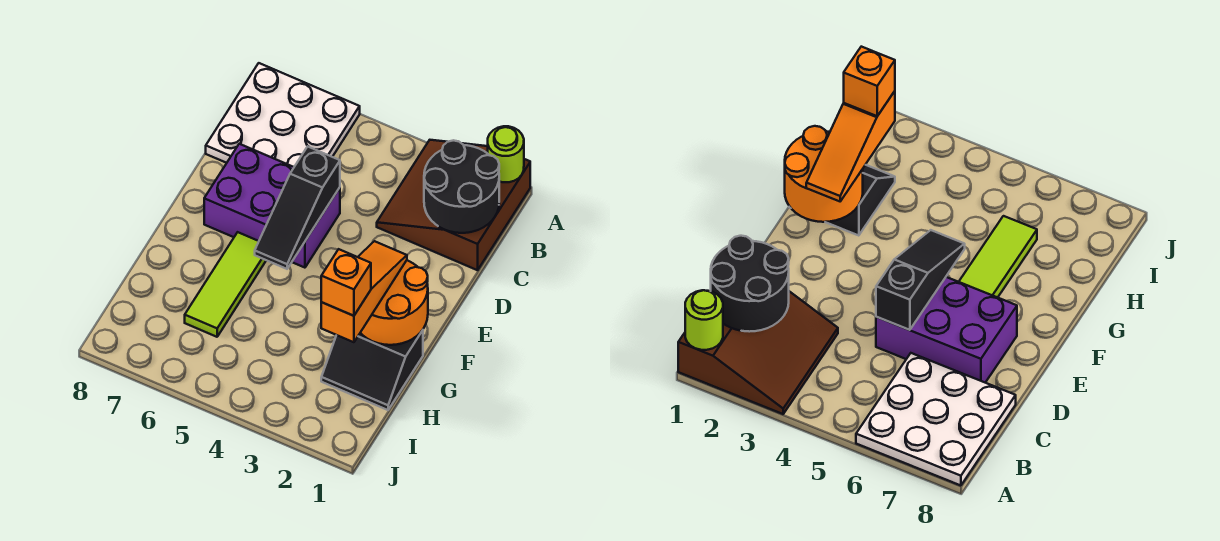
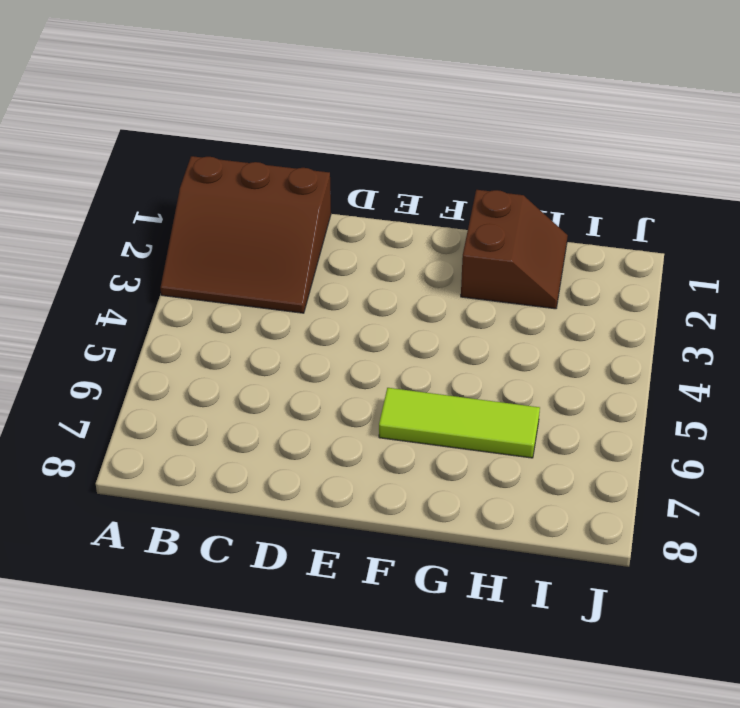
brown slope G1:H2 level 1 top G -> black slope G1:H2 level 1 top G
none -> white plate A6:C8 level 1
none -> purple brick D5:E7 level 1

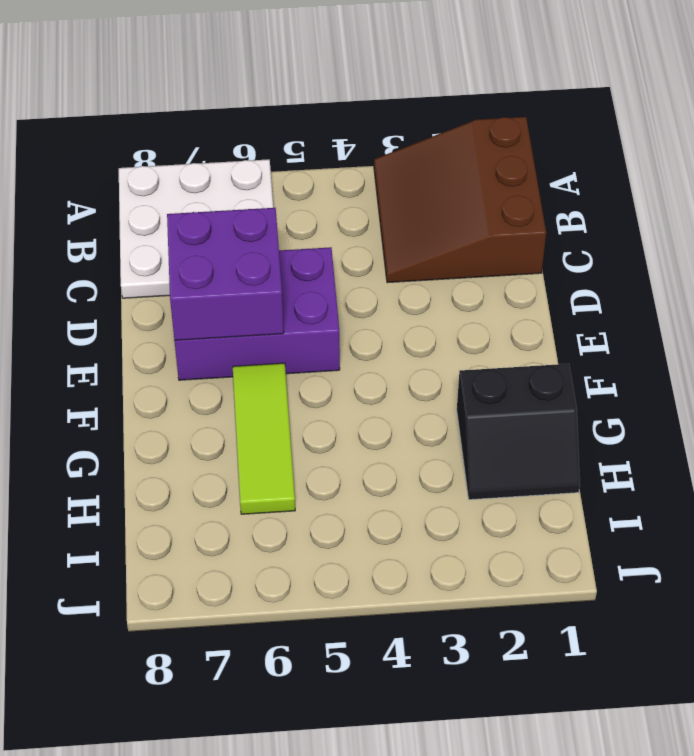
purple brick D6:E7 level 2 -> none
none -> lime round brick A1 level 2
none -> black round brick B1:C2 level 2

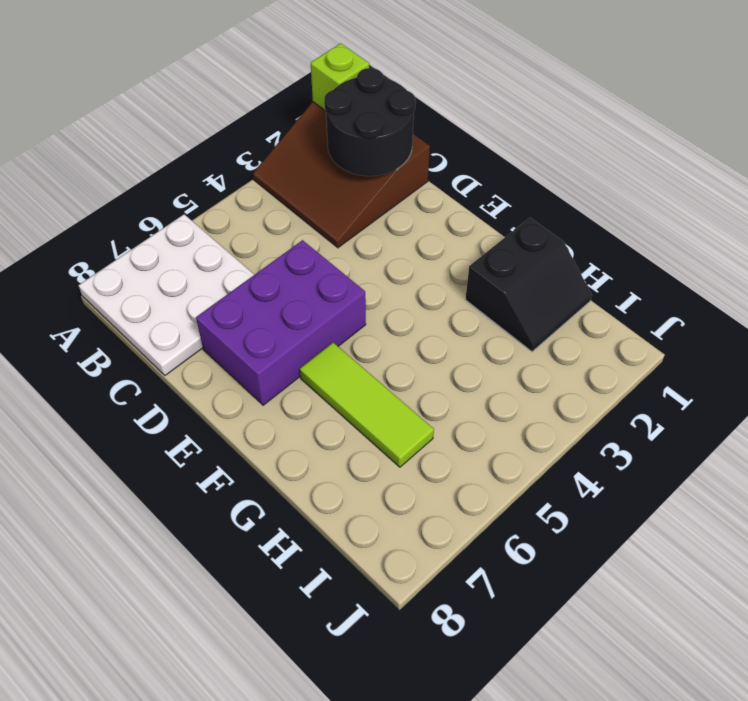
lime brick A1 level 2 -> lime round brick A1 level 2
none -> black slope D5:F5 level 2 top D
none -> orange round brick F1:G2 level 2

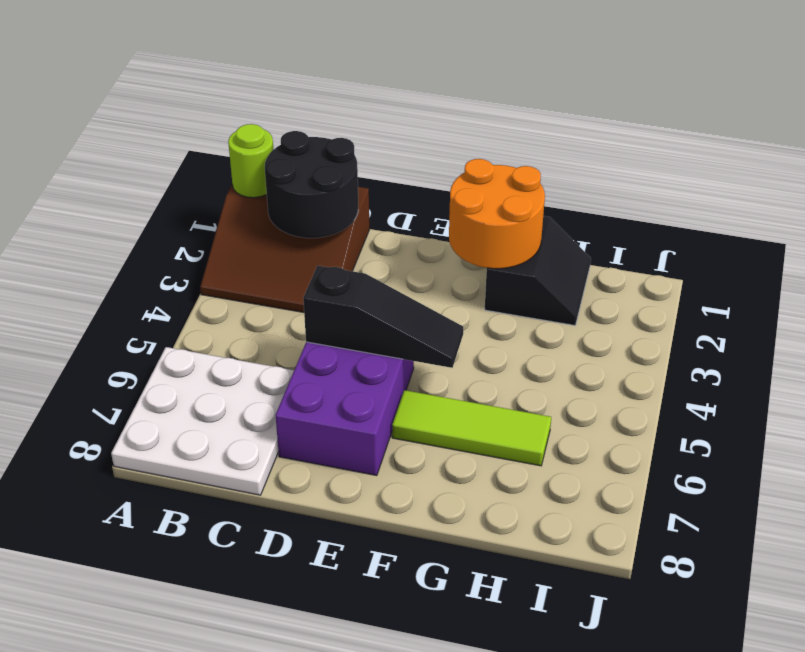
none -> orange slope F2:H2 level 3 top H
none -> orange brick H2 level 4

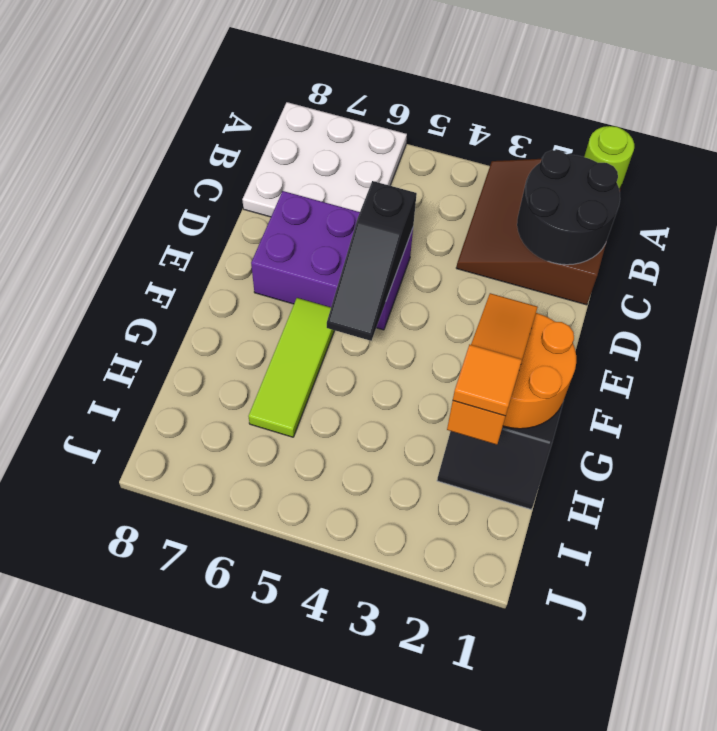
orange tile H2 level 4 -> orange brick H2 level 4

